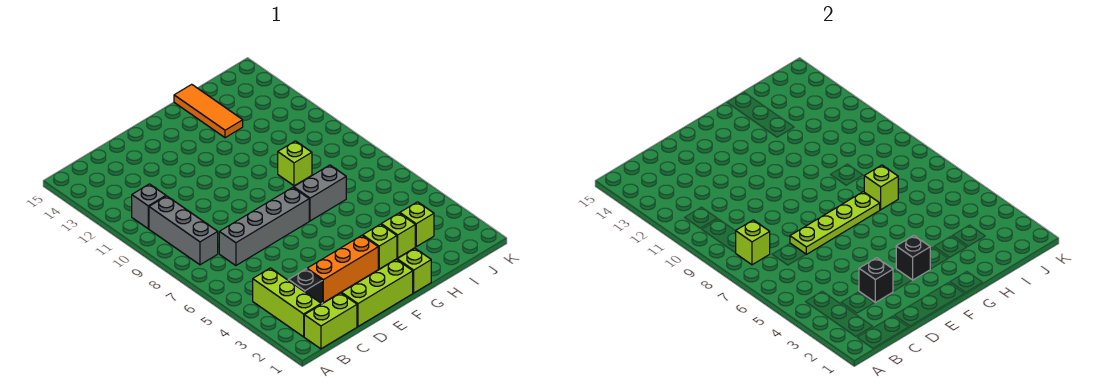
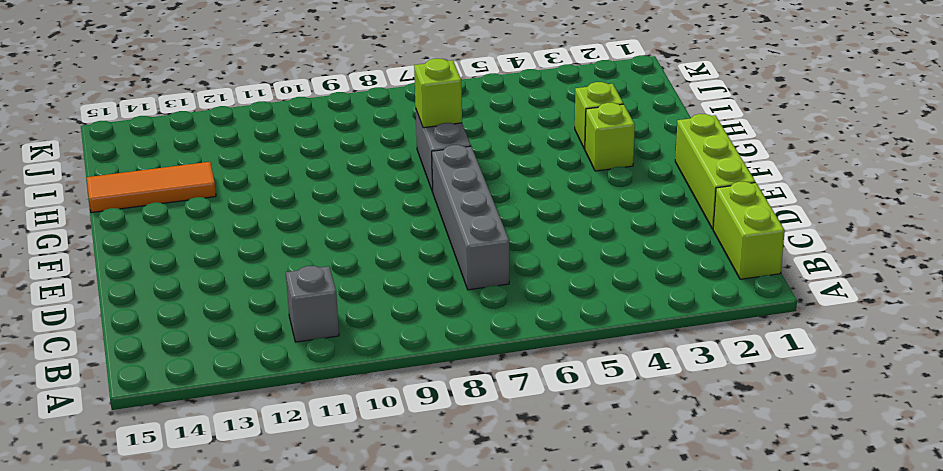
none -> lime brick B2:B4 level 1
none -> grey brick B8:B10 level 1
none -> black brick C3 level 1

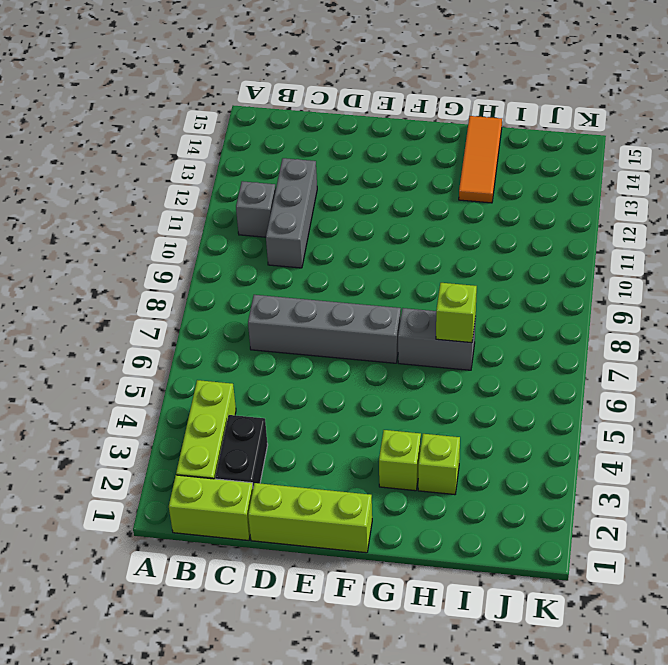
black brick C2:C3 level 1 -> black brick C3 level 1
grey brick C10:C12 level 1 -> grey brick B8:B10 level 1
none -> orange brick D3:F3 level 1
none -> lime brick G1 level 1
none -> lime brick H9 level 1

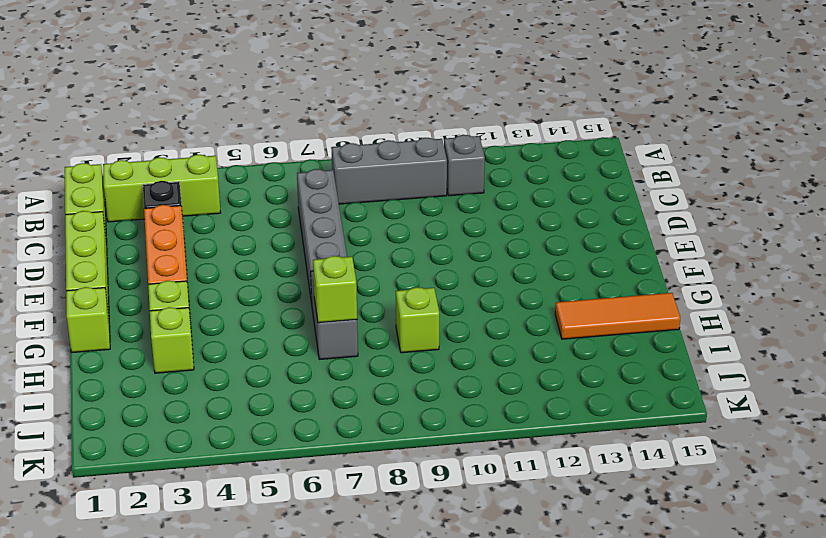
none -> lime brick I3 level 1
none -> lime brick B8 level 2
none -> black brick D3 level 2

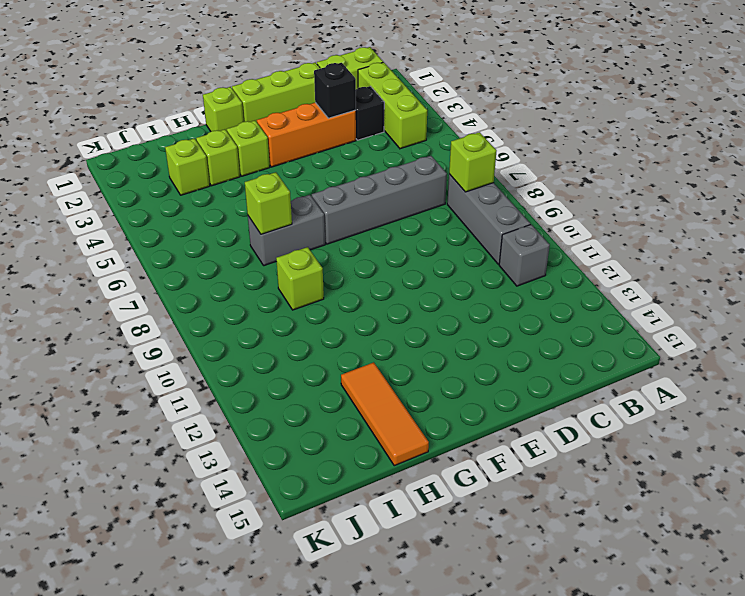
none -> lime plate D7:G7 level 2
none -> black brick F3 level 2

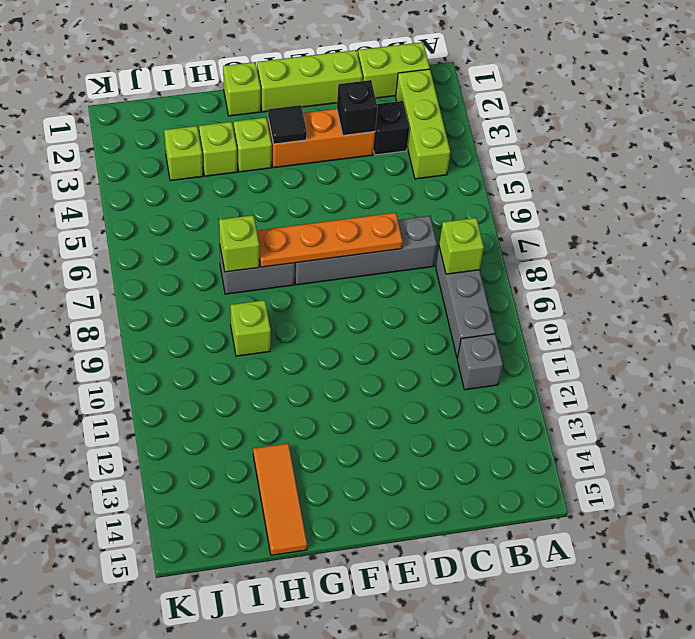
orange plate D7:G7 level 2 -> lime plate D7:G7 level 2
black tile F3 level 2 -> black brick F3 level 2

